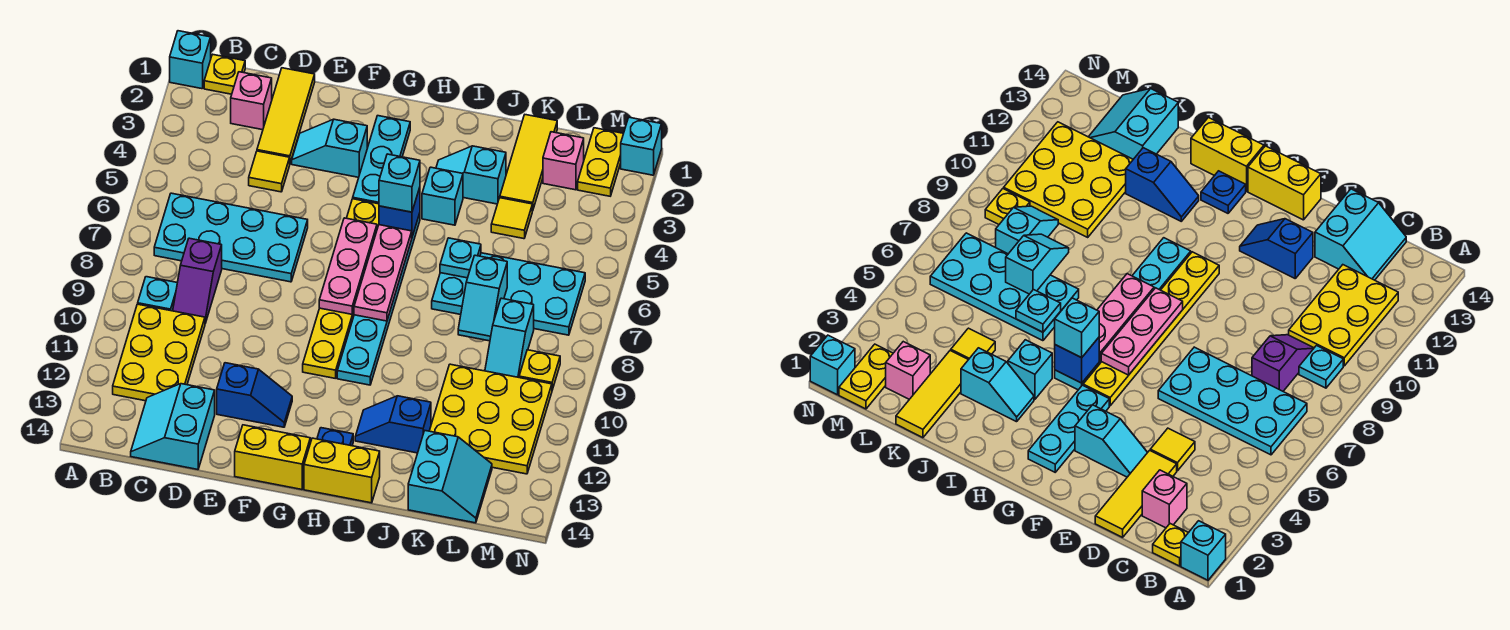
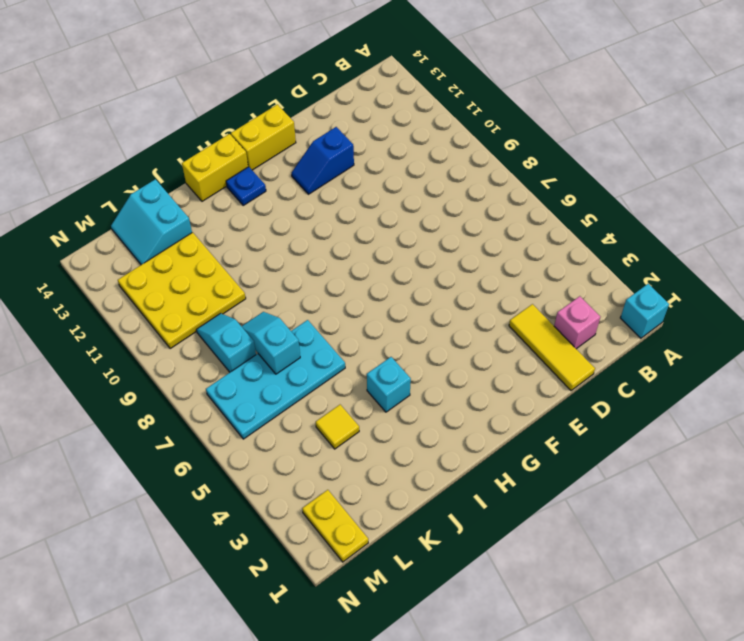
none -> yellow plate B1 level 1
none -> cyan plate B6:E7 level 1
none -> cyan plate B9 level 1
none -> yellow plate B10:C12 level 1

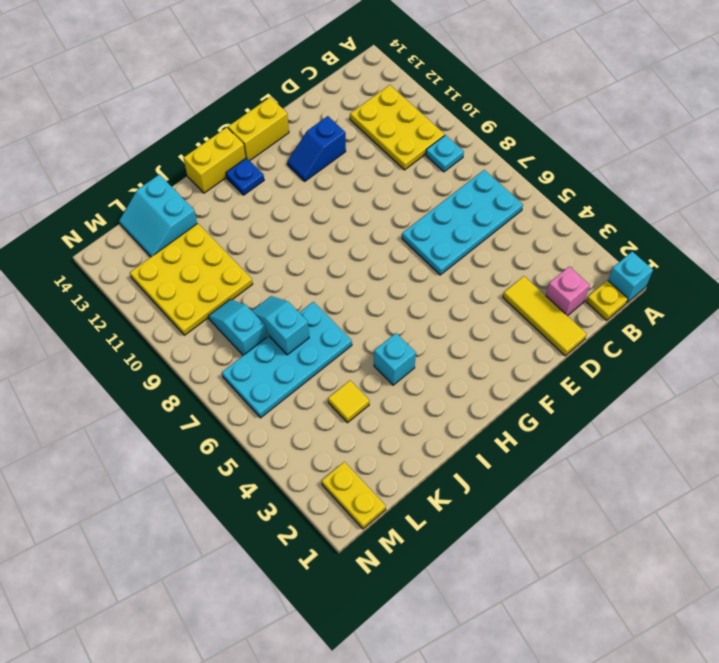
none -> purple slope C8:C9 level 1 top 8
none -> cyan slope C13:D14 level 1 top D
none -> yellow tile D4 level 1
none -> cyan slope E3:F3 level 1 top F

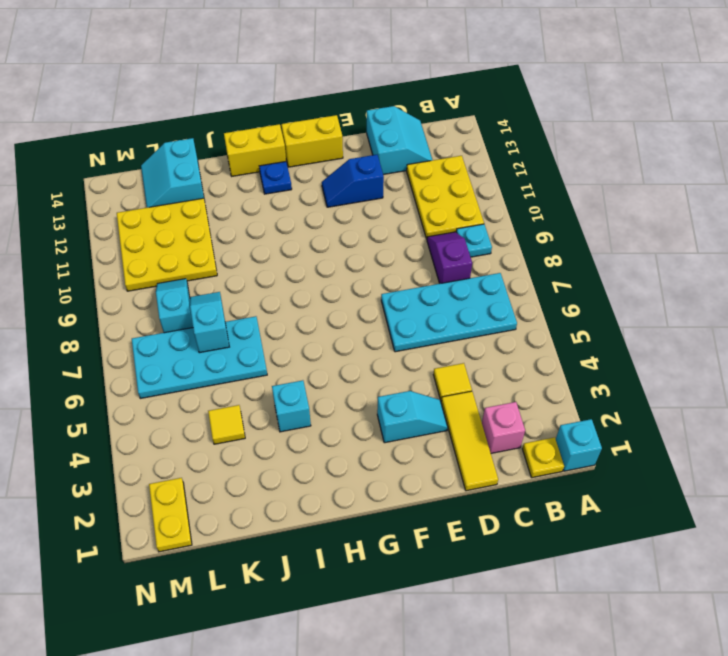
none -> cyan plate G2:G4 level 1
none -> yellow plate G5:G10 level 1
none -> cyan plate H5:H10 level 1
none -> cyan slope I3:J3 level 1 top J

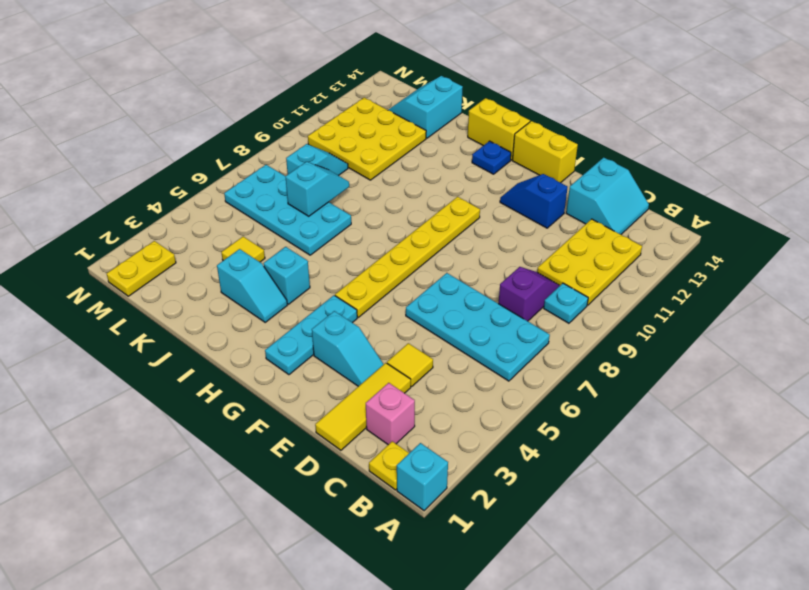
none -> cyan plate H5:H10 level 1
none -> blue slope I12:J12 level 1 top J
none -> yellow tile K1:K3 level 1
none -> pink brick L2 level 1

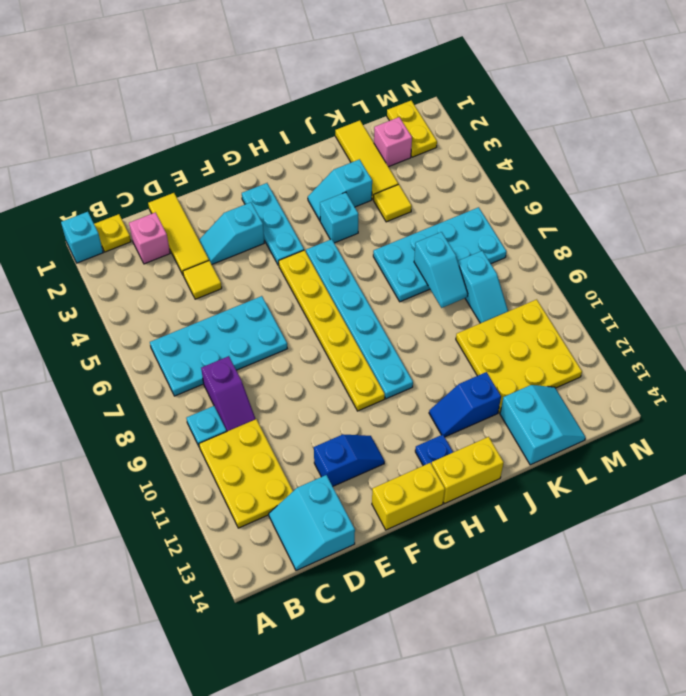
none -> yellow plate M9 level 1
none -> cyan brick N1 level 1
none -> pink plate G6:G8 level 2
none -> blue brick H5 level 2

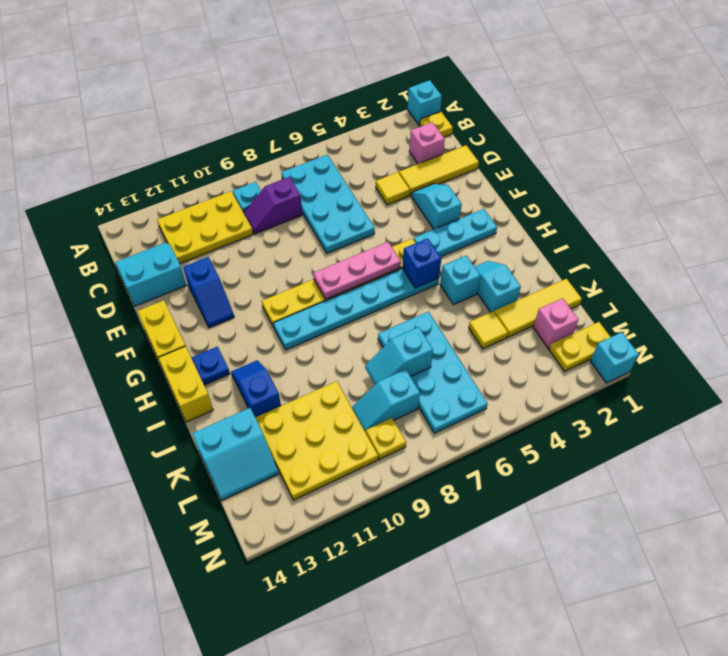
none -> pink plate H6:H8 level 2
none -> cyan plate J6 level 2
none -> cyan brick H5 level 3

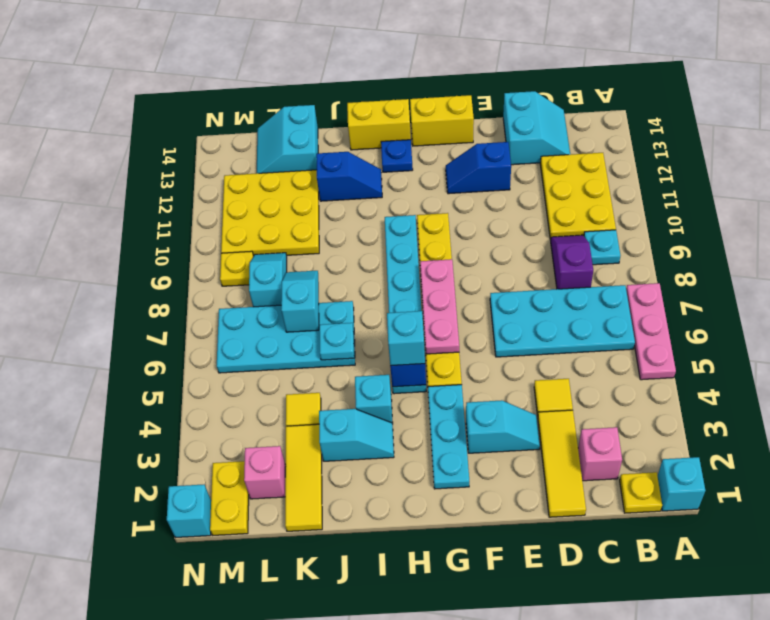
pink plate A5:A7 level 1 -> pink plate H6:H8 level 2

